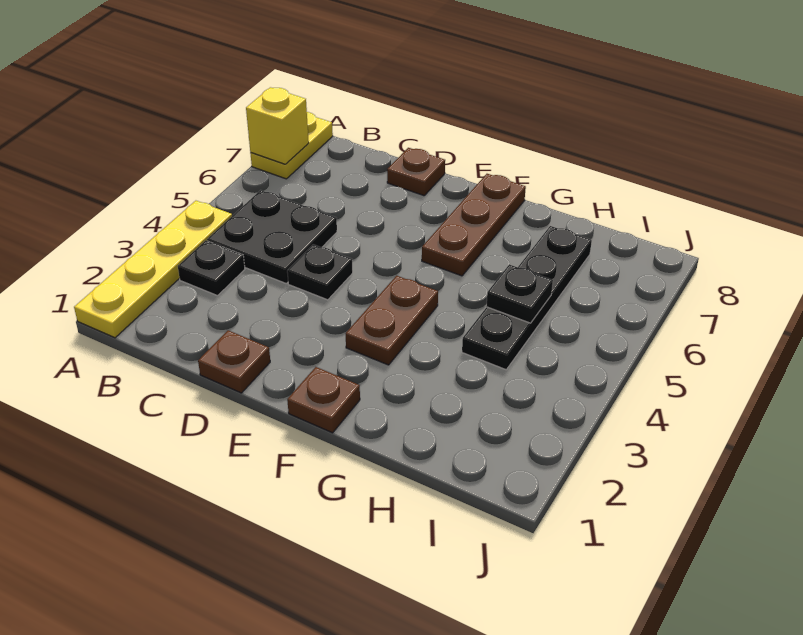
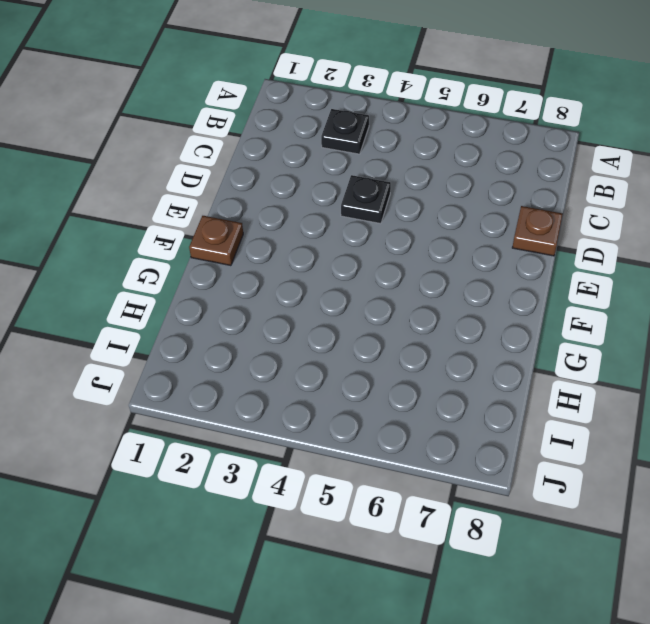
none -> yellow plate A1:A4 level 1
none -> yellow plate A7:A8 level 1
none -> black plate B4:C5 level 1

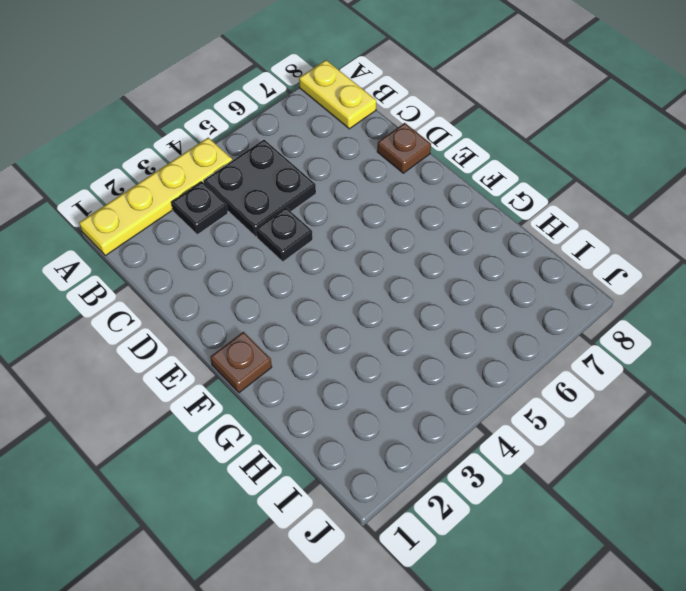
yellow plate A8:B8 level 1 -> yellow plate A7:A8 level 1
none -> brown plate D1 level 1
none -> brown plate F3:F4 level 1
none -> brown plate F6:F8 level 1

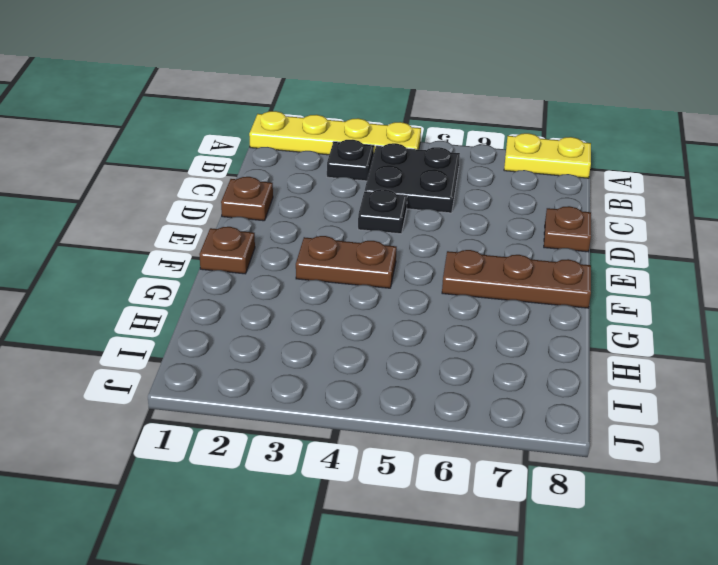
none -> black plate H4:H7 level 1
none -> yellow brick A7 level 2
none -> black plate H5 level 2

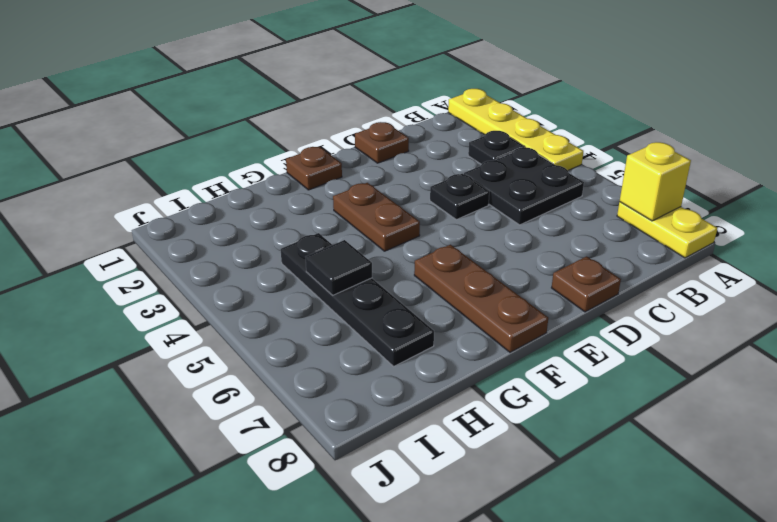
black tile H5 level 2 -> black plate H5 level 2

